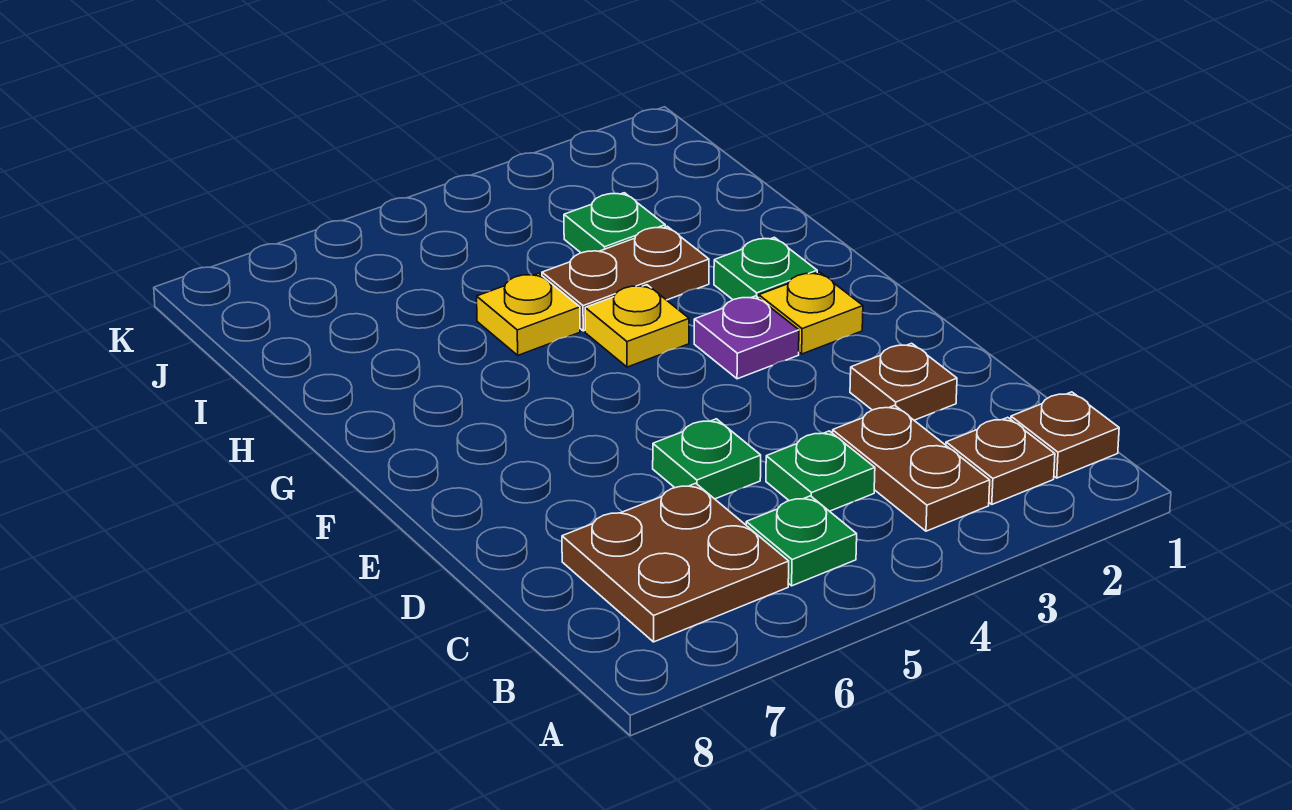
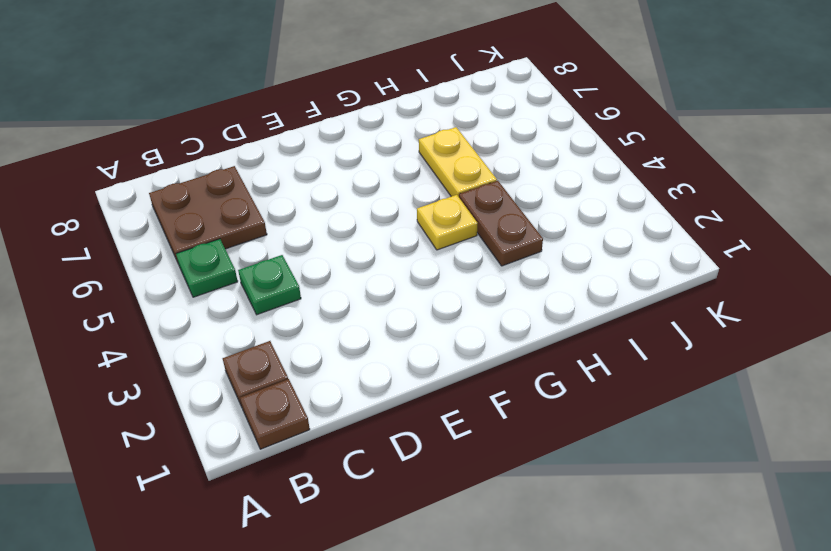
yellow plate H5:H6 level 1 -> yellow plate H5 level 1
none -> brown plate B3:C3 level 1
none -> brown plate D2 level 1
none -> green plate D5 level 1

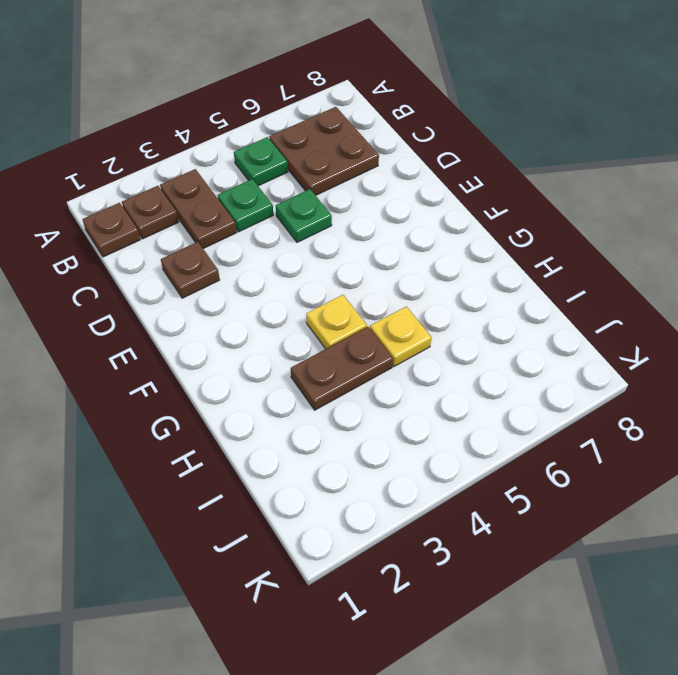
none -> yellow plate F2 level 1
none -> purple plate F3 level 1
none -> green plate G2 level 1

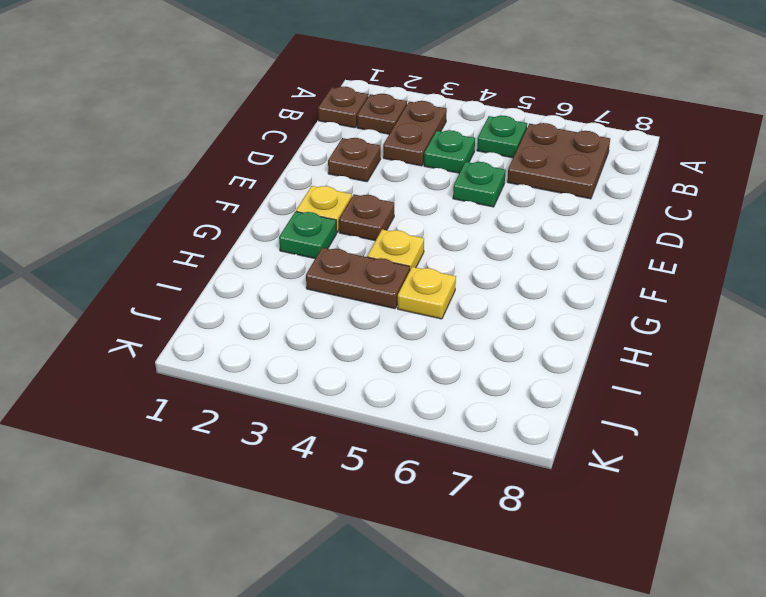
brown plate F3 level 1 -> purple plate F3 level 1
none -> green plate I3 level 1

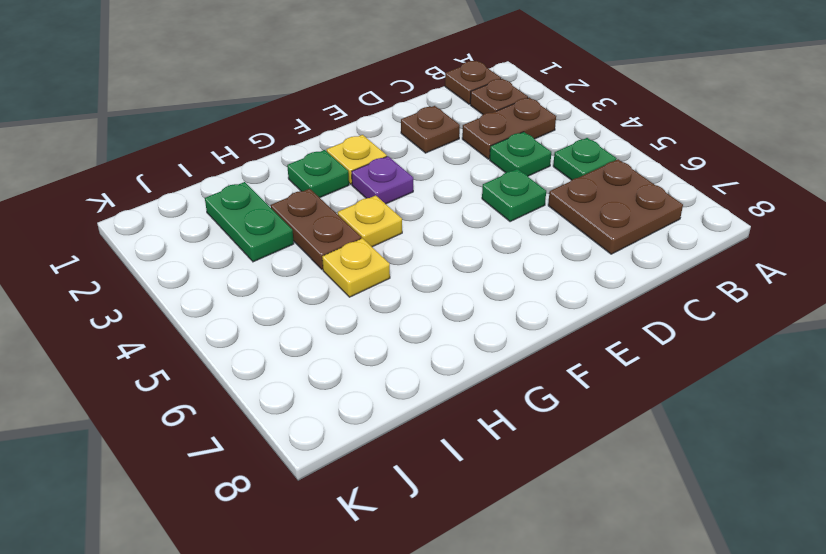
green plate I2:I3 level 1 -> green plate I3 level 1

